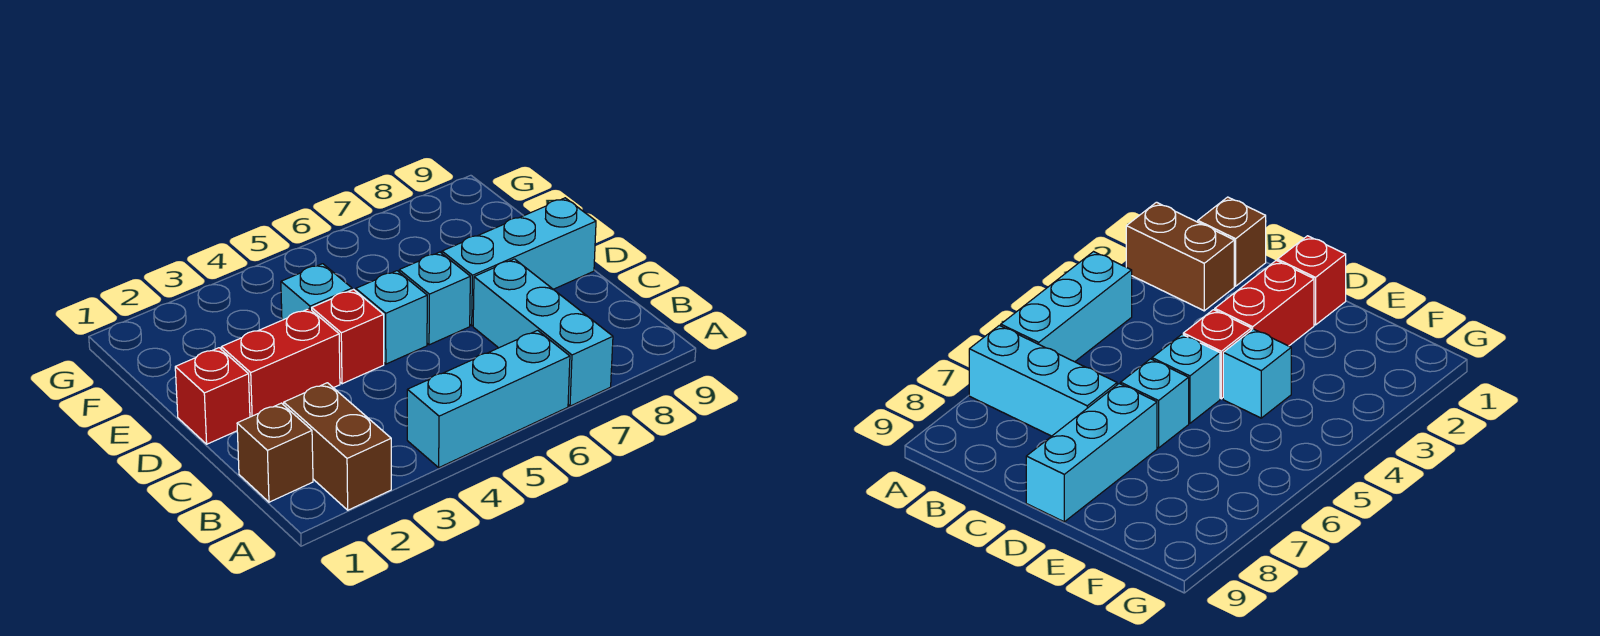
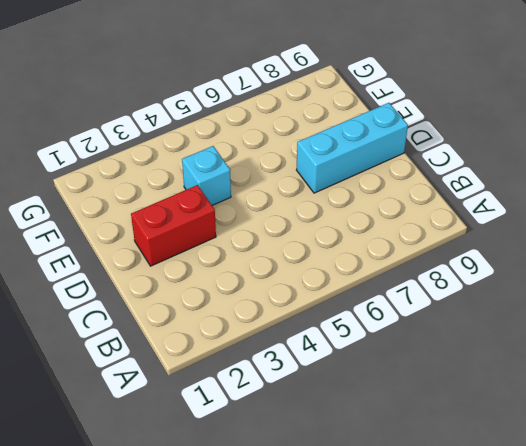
none -> brown brick A2:B2 level 1
none -> cyan brick A4:A6 level 1

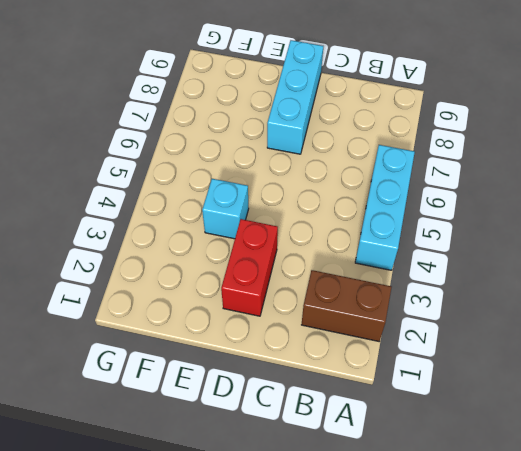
none -> cyan brick A7:C7 level 1
none -> brown brick B1 level 1

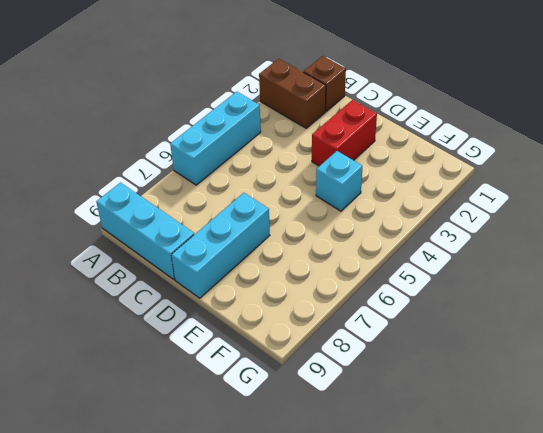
cyan brick A9:C9 level 1 -> cyan brick A7:C7 level 1
none -> red brick D1 level 1
none -> red brick D4 level 1

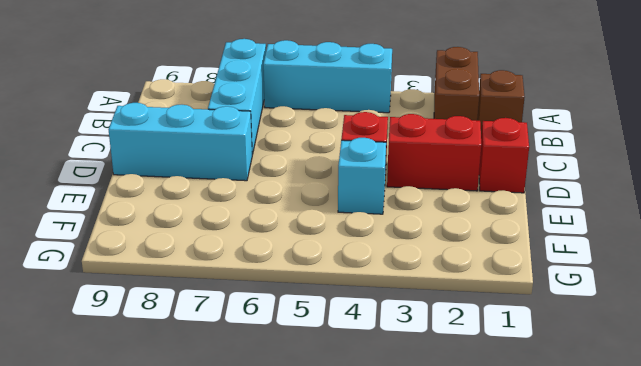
none -> cyan brick D5 level 1
none -> cyan brick D6 level 1

